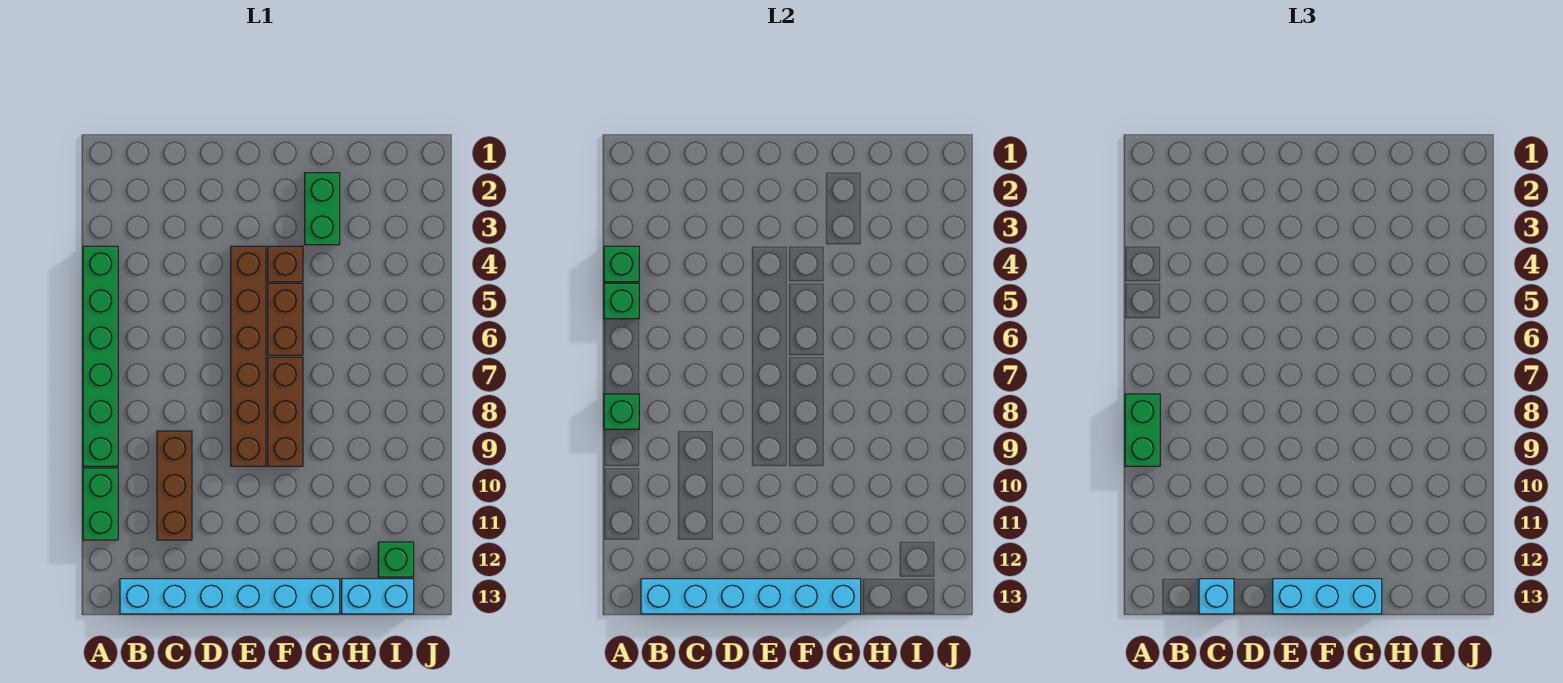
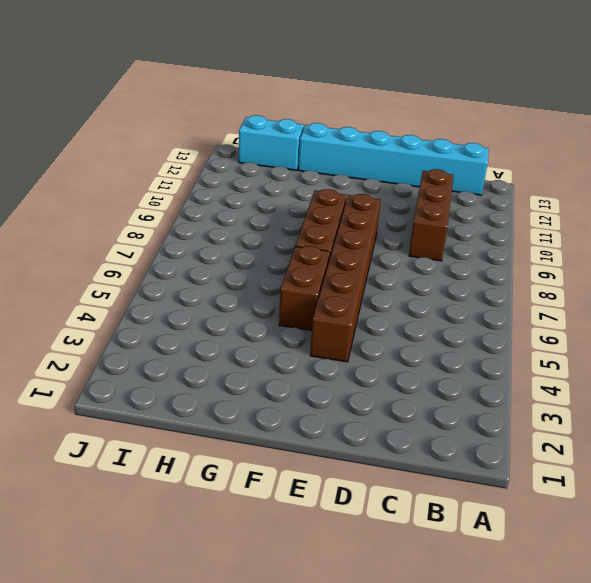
none -> green brick A4:A9 level 1
none -> green brick A10:A11 level 1
none -> brown brick F4 level 1

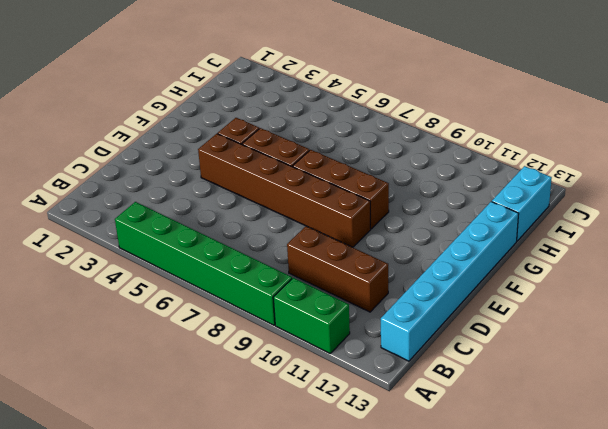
none -> green brick G2:G3 level 1
none -> green brick I12 level 1
none -> green brick A4 level 2

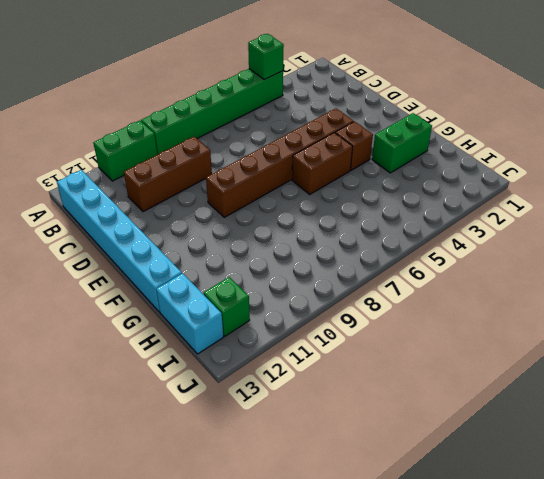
none -> brown brick F7:F9 level 1
none -> green brick A5 level 2
none -> green brick A8 level 2

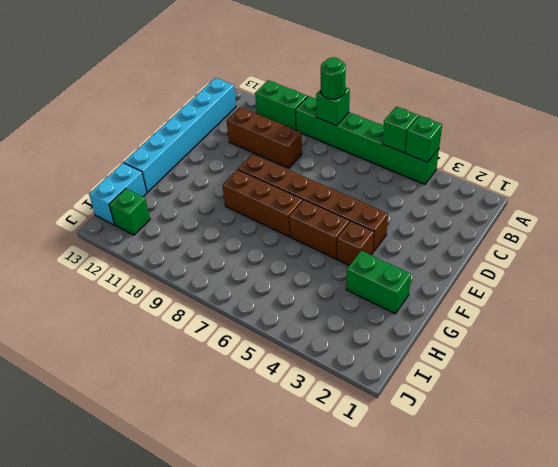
green round brick A8 level 3 -> green brick A8:A9 level 3
none -> cyan brick B13:G13 level 2
none -> cyan brick C13 level 3
none -> cyan brick E13:G13 level 3

